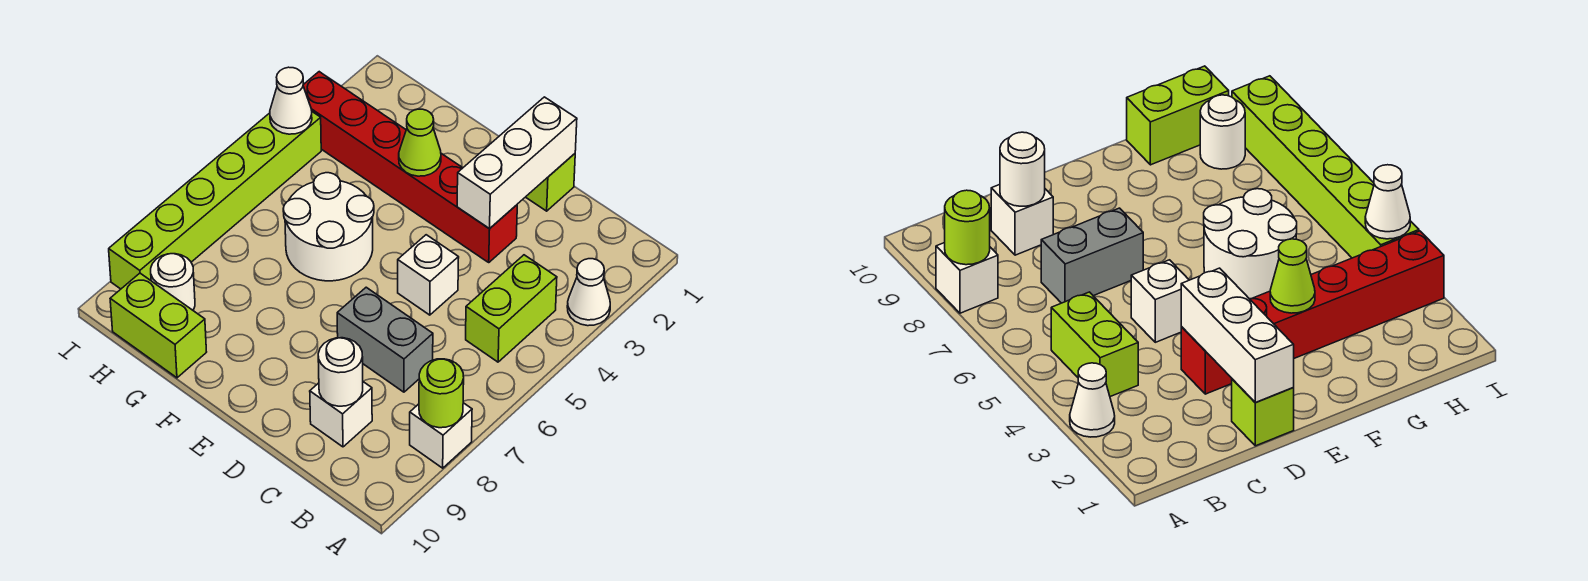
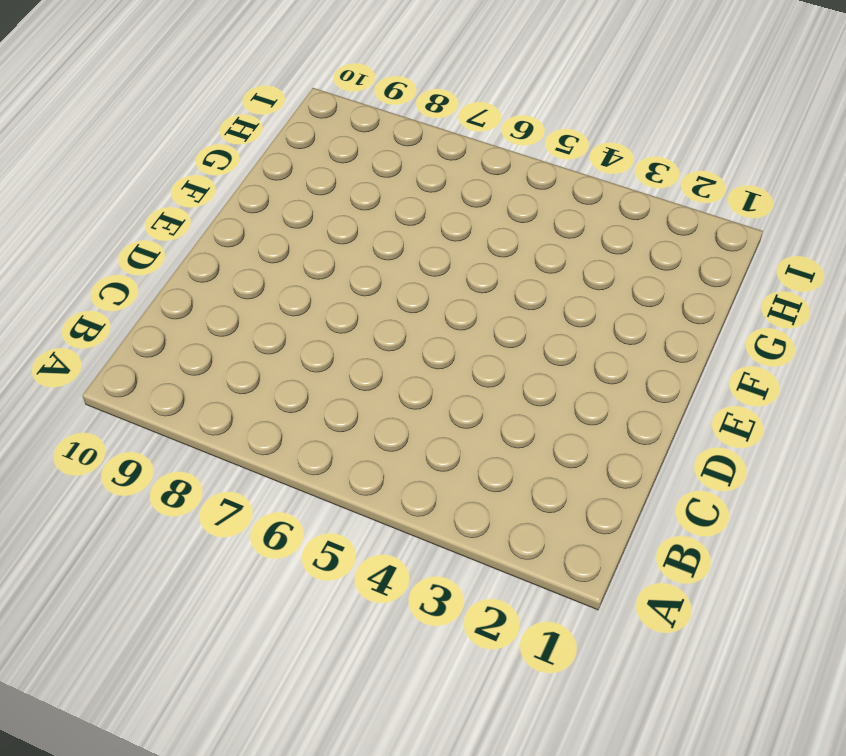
none -> white cone A3 level 1
none -> white brick A8 level 1
none -> lime brick B4:B5 level 1

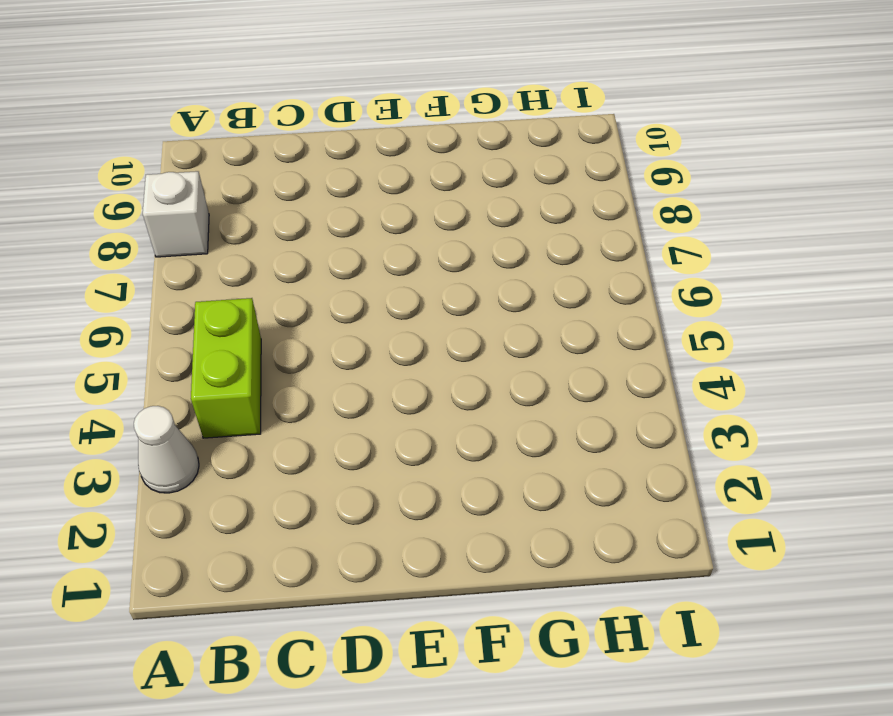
none -> grey brick C7:D7 level 1
none -> white brick C9 level 1
none -> lime brick D1 level 1

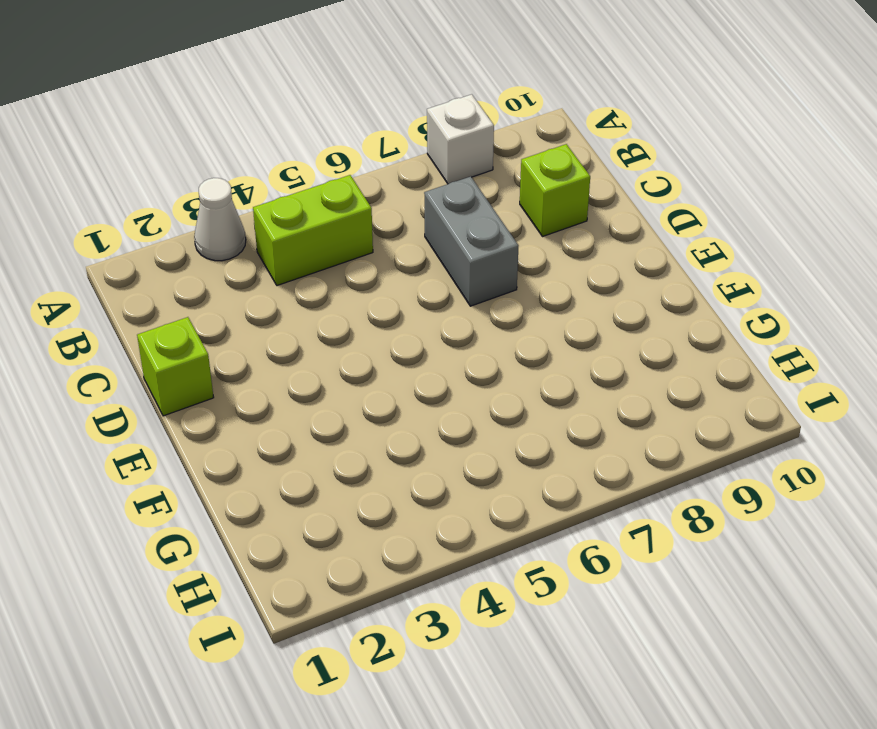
lime brick C9 level 1 -> white brick C9 level 1
none -> red brick D3:I3 level 1
none -> white brick D5 level 1
none -> white round brick F5:G6 level 1

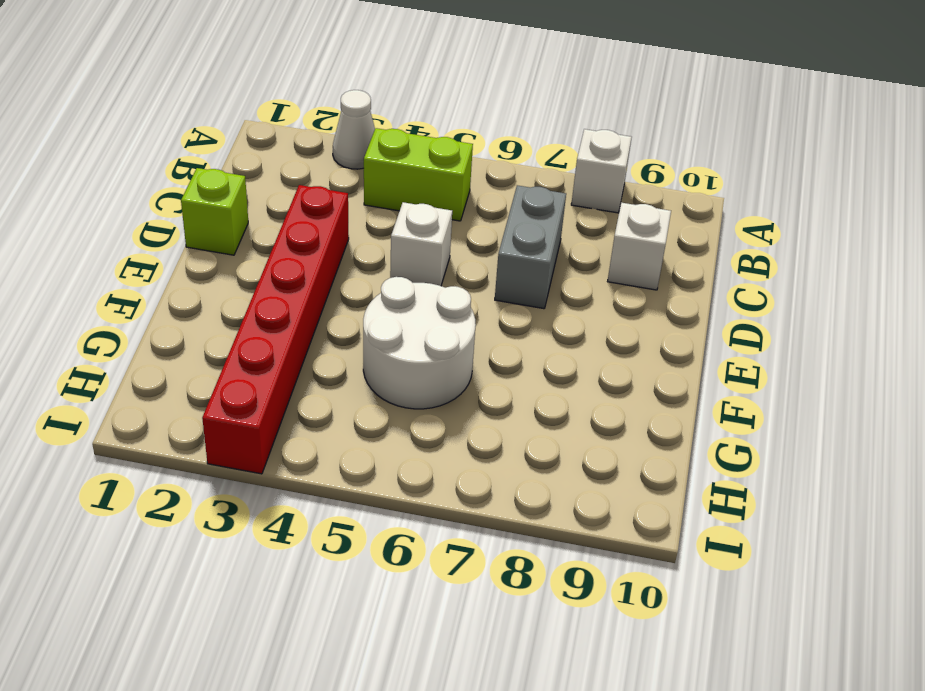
none -> lime brick G10:H10 level 1
none -> white round brick H9 level 1
none -> lime brick I4:I9 level 1

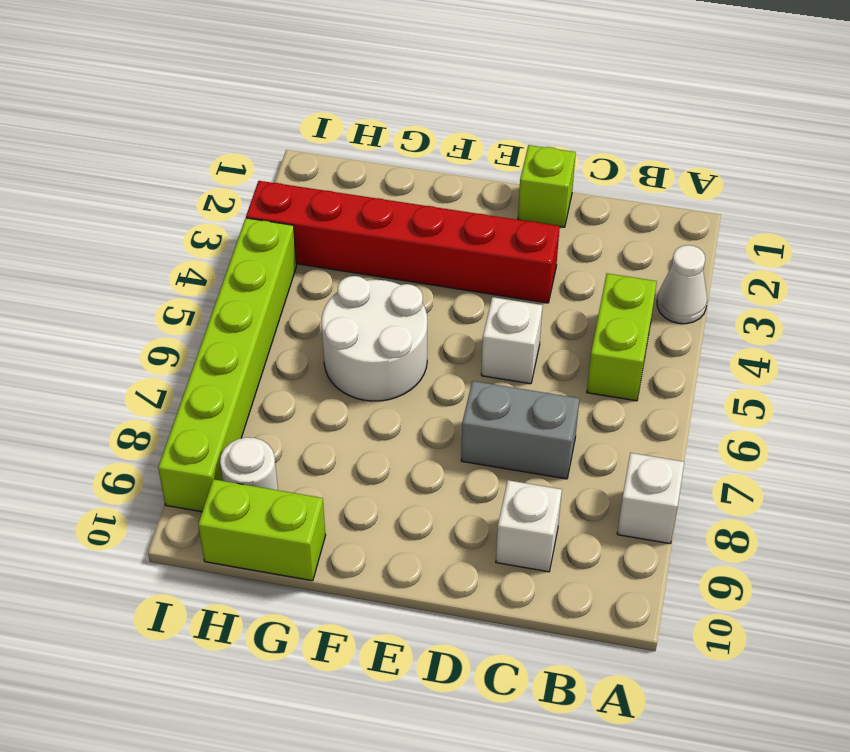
none -> lime round brick A8 level 2
none -> white round brick C9 level 2
none -> white brick D1:D3 level 2

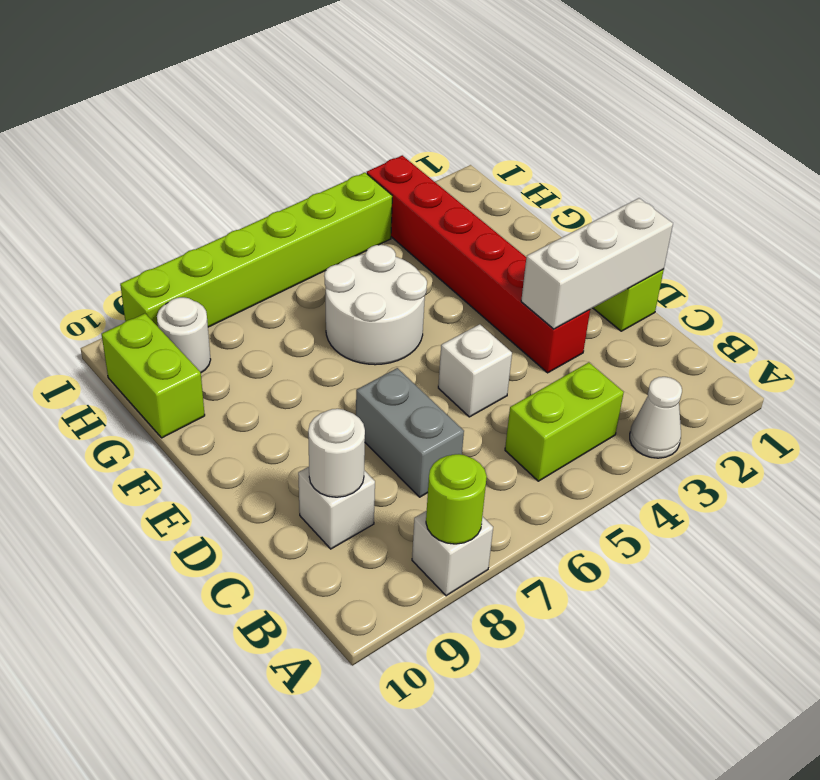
none -> lime cone F3 level 2
none -> white cone I4 level 2

